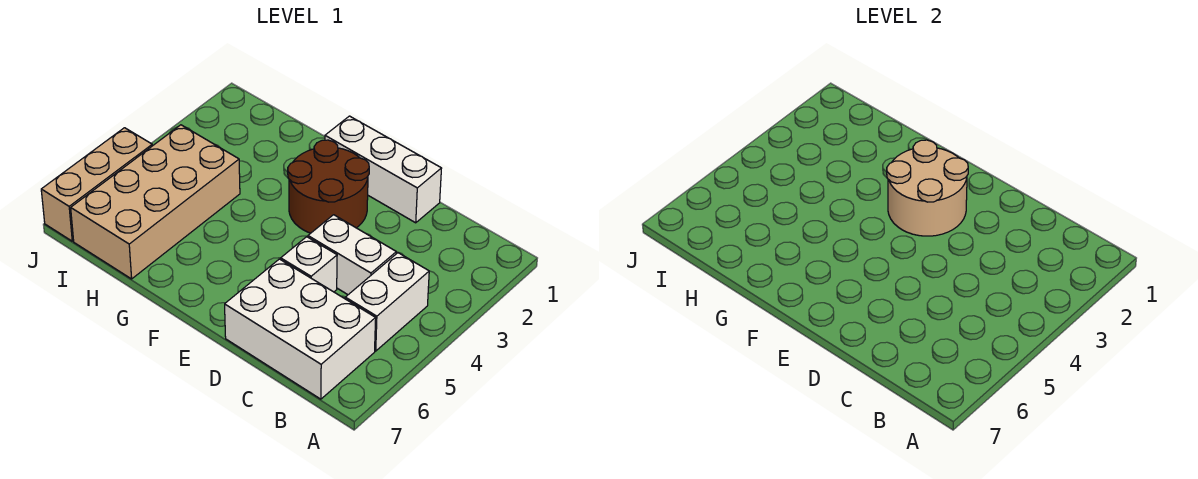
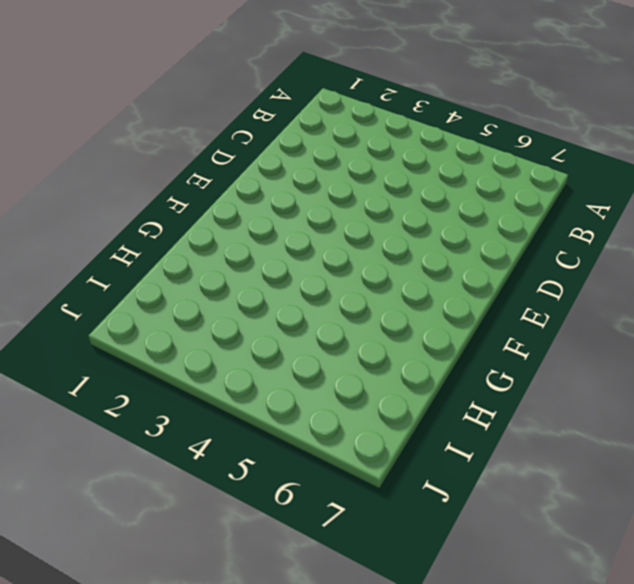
none -> white brick B4:B5 level 1
none -> white brick B6:D7 level 1

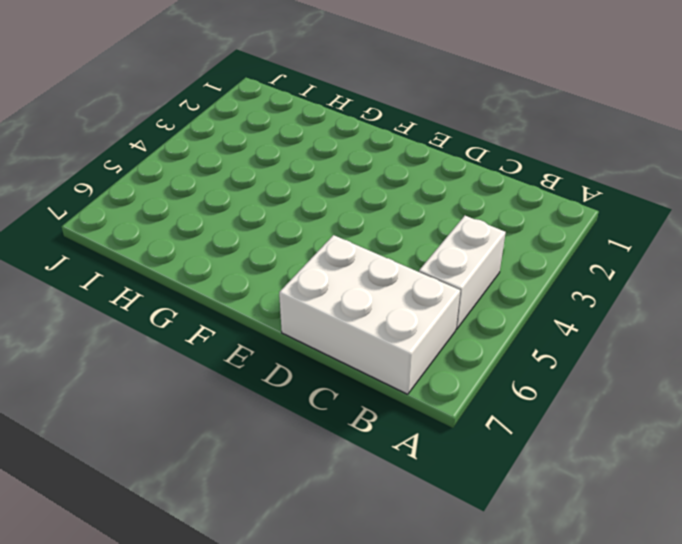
none -> white brick C4:D4 level 1
none -> white brick D1:F1 level 1

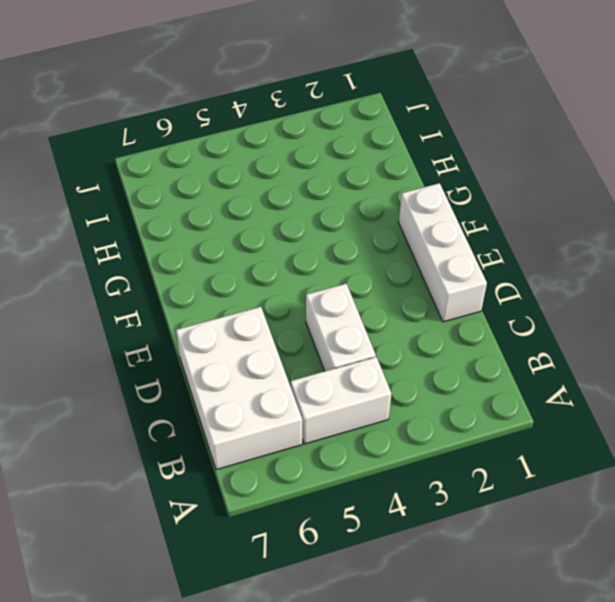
none -> white brick D5 level 1
none -> brown round brick E2:F3 level 1

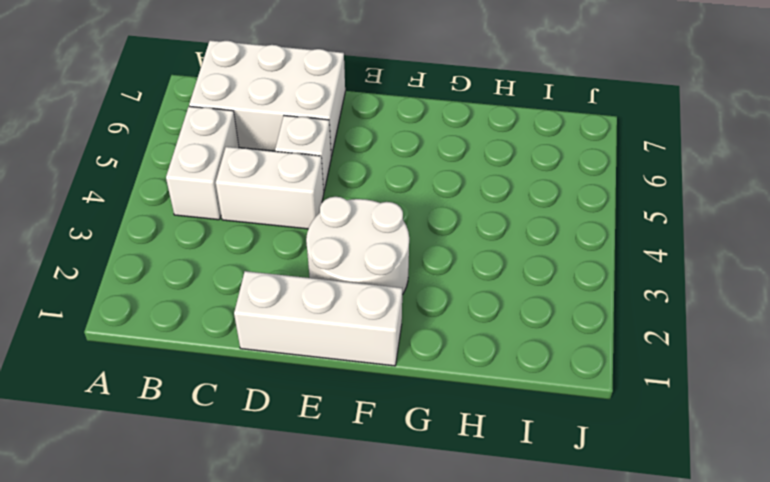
white round brick E2:F3 level 1 -> brown round brick E2:F3 level 1
none -> tan brick H4:I7 level 1
none -> tan brick J5:J7 level 1

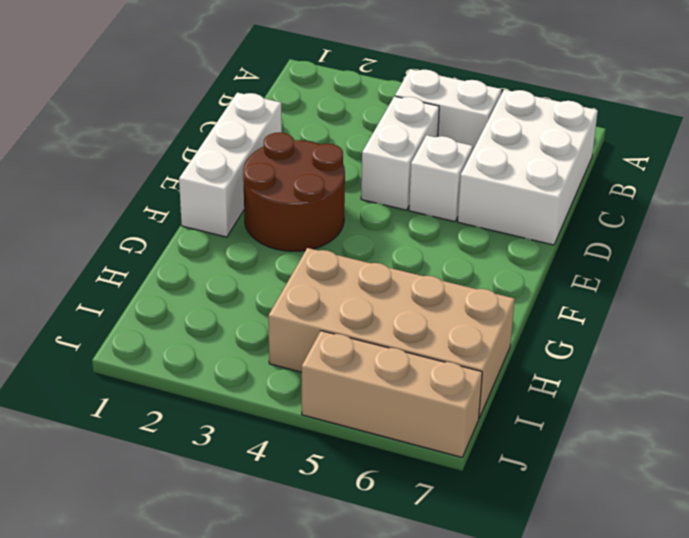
none -> tan round brick E2:F3 level 2

